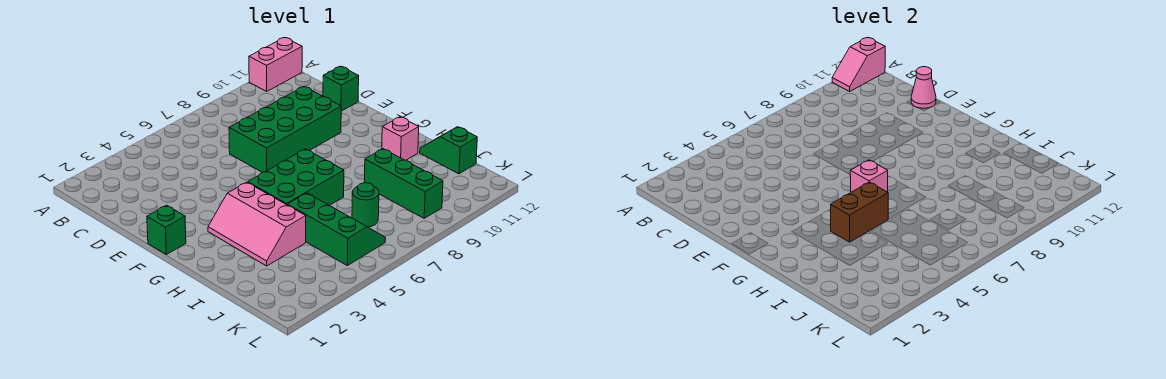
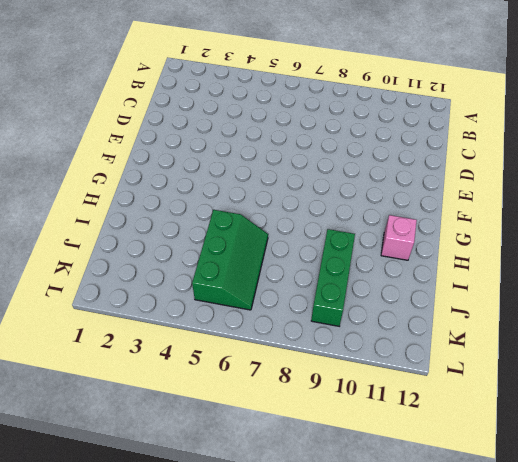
none -> pink brick A11:A12 level 1
none -> green brick D7:E10 level 1
none -> green brick D12 level 1

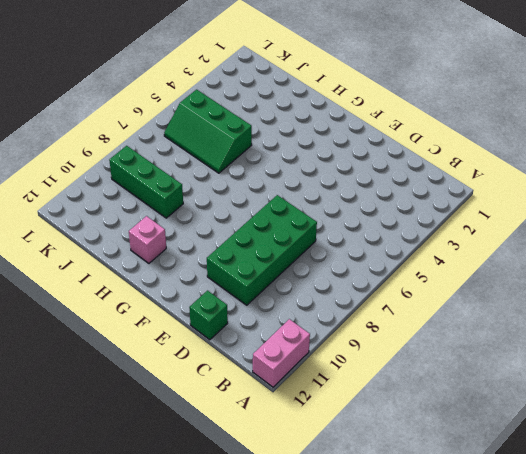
none -> green brick F1 level 1
none -> pink slope G3:I4 level 1 top 4
none -> green brick G5:H7 level 1

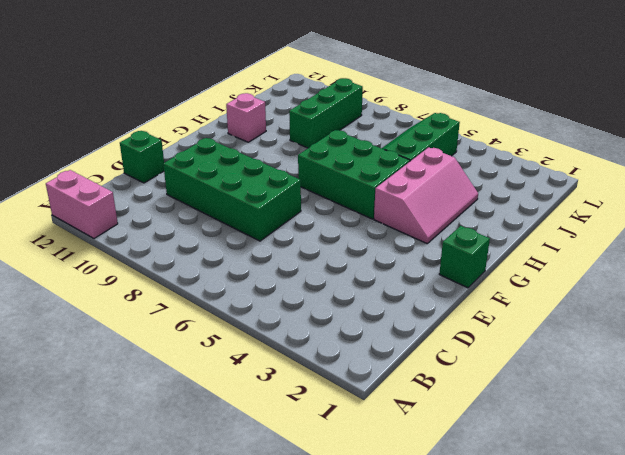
none -> green slope I12:J12 level 1 top J
none -> green round brick J7 level 1
none -> pink slope A11:A12 level 2 top 12

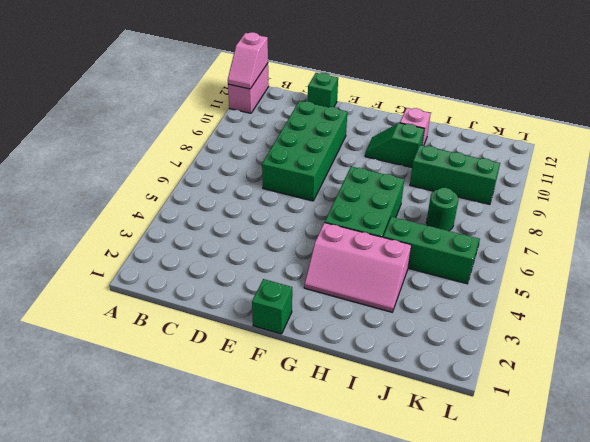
green slope G10:H10 level 1 top H -> green slope I12:J12 level 1 top J
none -> pink cone D12 level 2
none -> pink brick G6 level 2
none -> brown brick H4:H5 level 2

